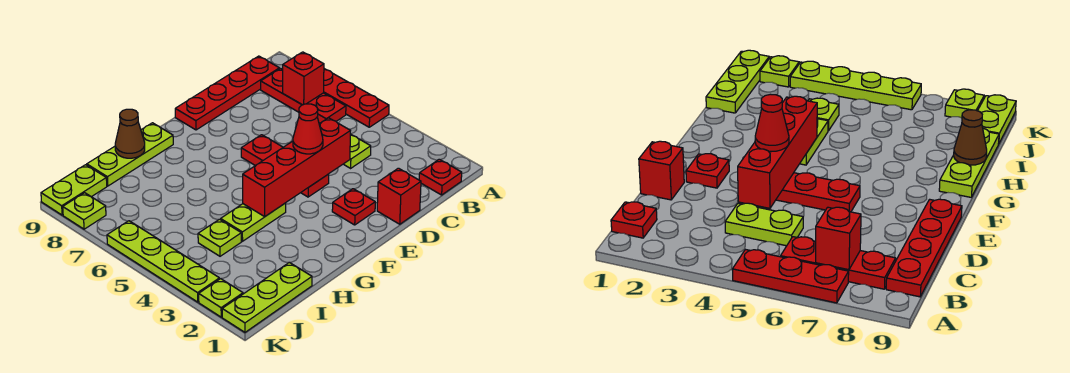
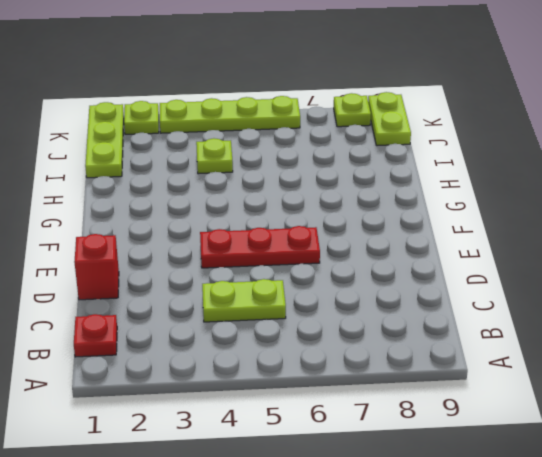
none -> red plate A5:A7 level 1
none -> red plate B6:B8 level 1
none -> red plate B9:E9 level 1

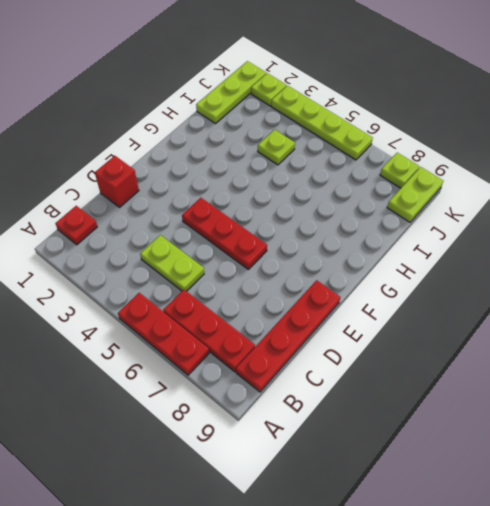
none -> red plate E2 level 1
none -> lime plate G4:H4 level 1
none -> lime plate G9:I9 level 1

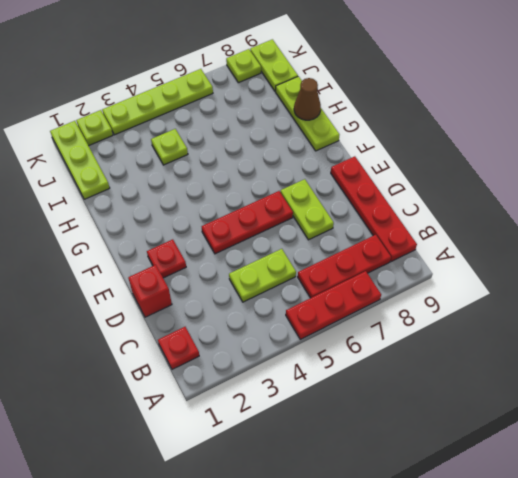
lime plate D7:E7 level 1 -> lime plate G4:H4 level 1
none -> red brick B7 level 2
none -> red brick D4:G4 level 2
none -> red cone E4 level 3

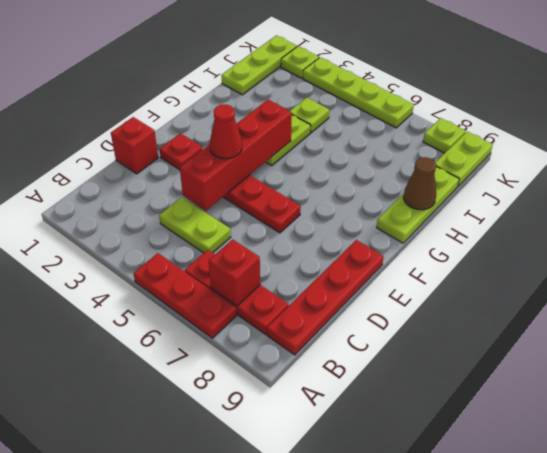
none -> red plate B1 level 1

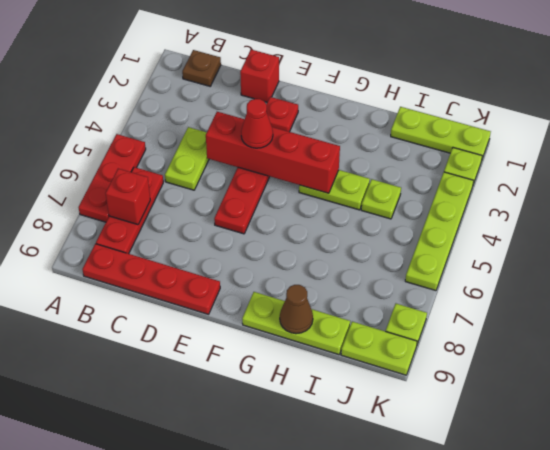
brown plate B1 level 1 -> red plate B1 level 1

